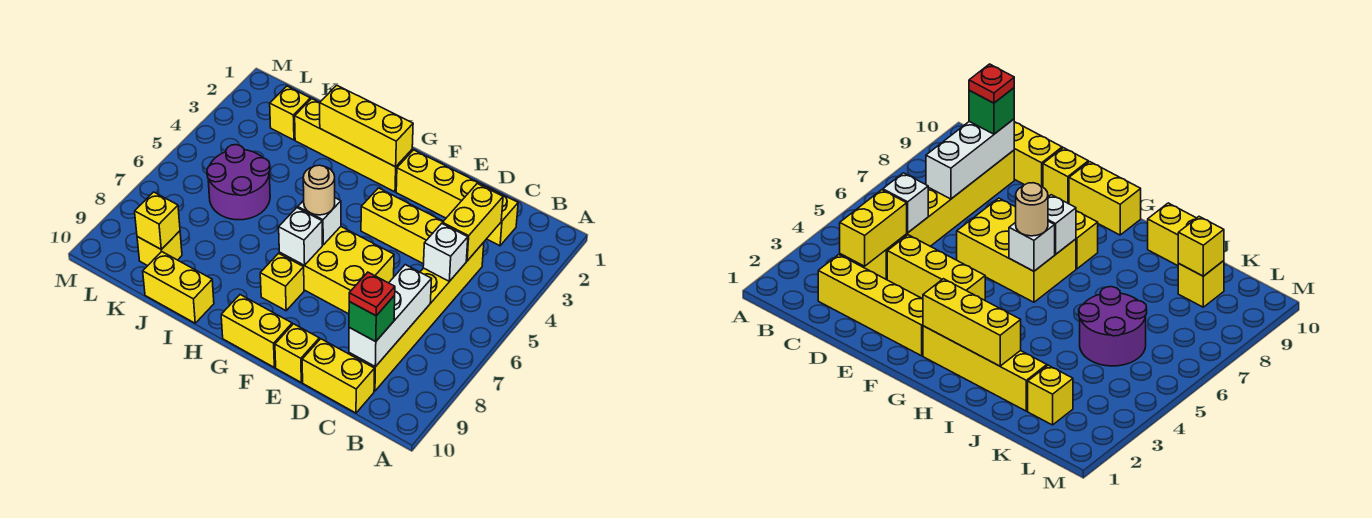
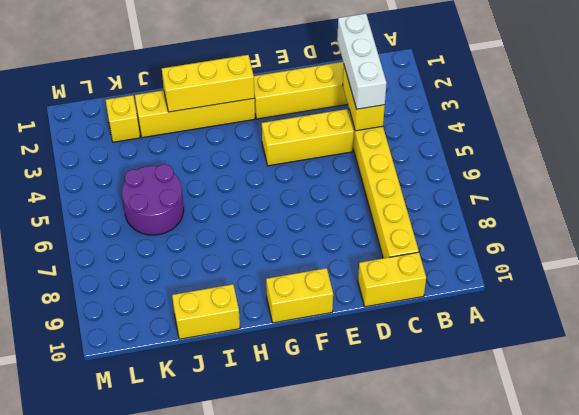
white brick C2:C4 level 3 -> white brick C7:C9 level 2
none -> yellow brick E6:G7 level 1
none -> yellow brick E10 level 1
none -> yellow brick G8 level 1

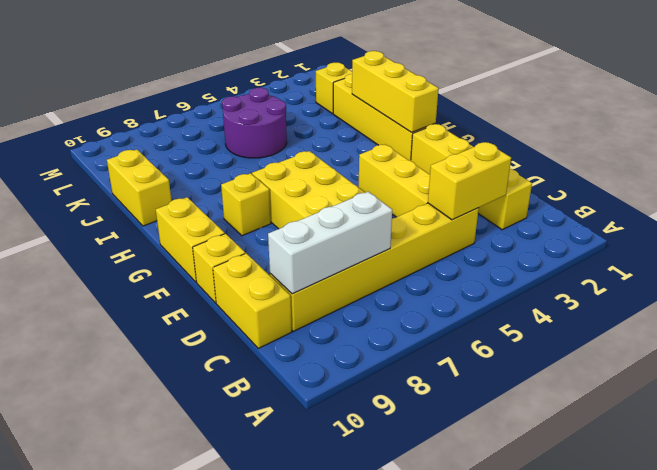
none -> yellow brick K9 level 1
none -> white brick C5 level 2
none -> white brick G6 level 2

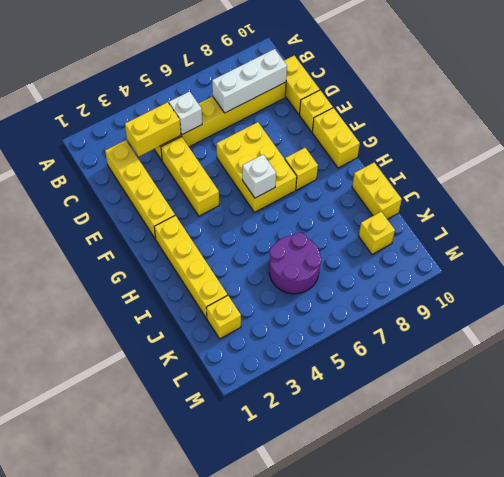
none -> yellow brick G2:I2 level 2
none -> white brick G7 level 2
none -> yellow brick K9 level 2

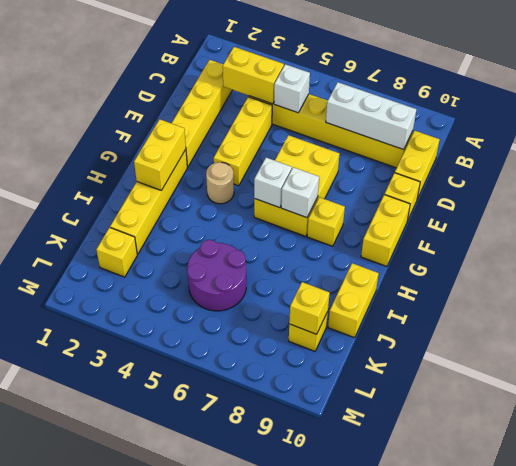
yellow brick G2:H2 level 2 -> yellow brick G2:I2 level 2
tan round brick G4 level 1 -> tan round brick G6 level 3
none -> green brick C9 level 3
none -> red plate C9 level 4

